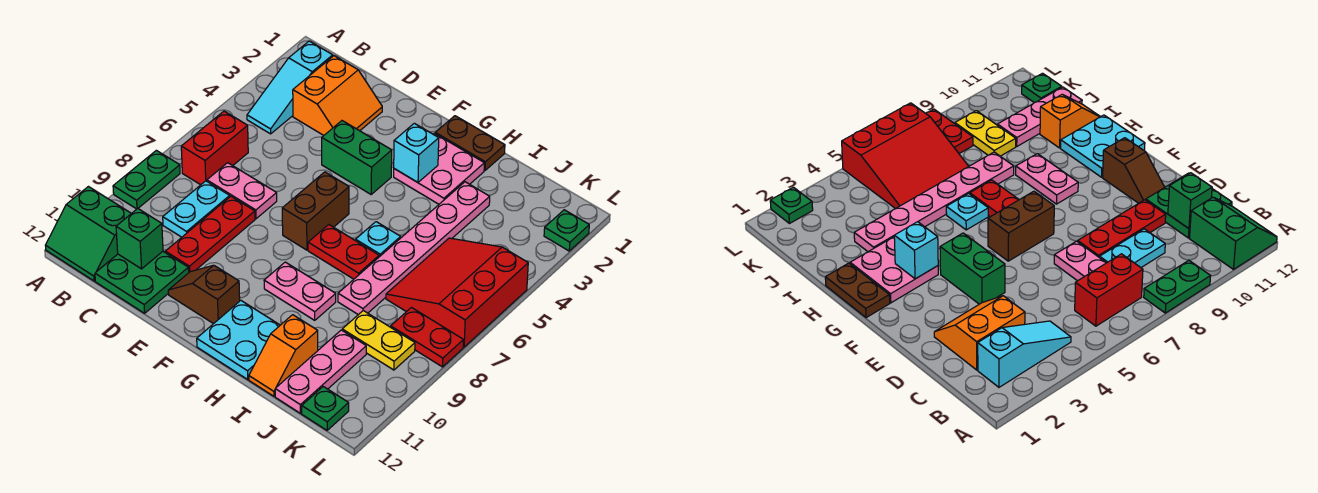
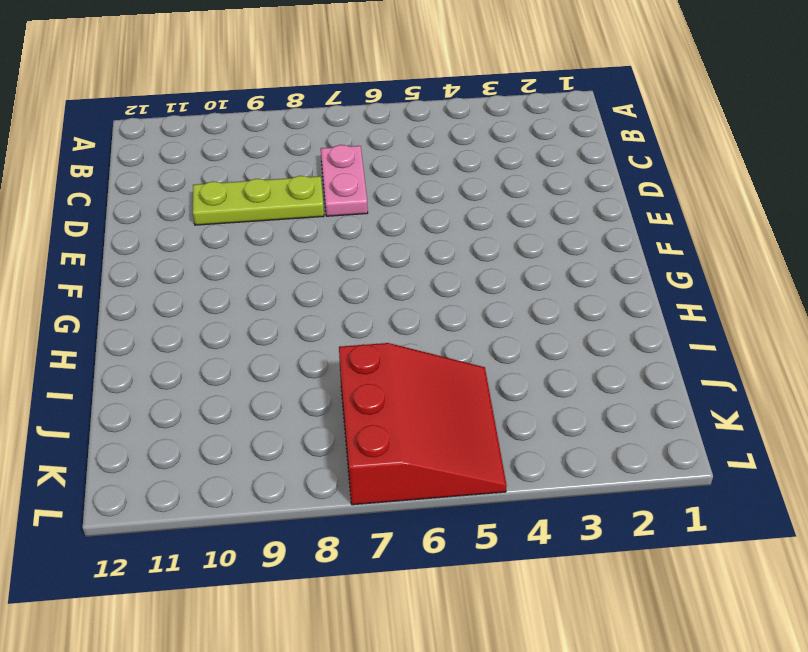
lime plate D8:D10 level 1 -> red plate D8:D10 level 1
red slope J5:L7 level 1 top 7 -> red slope J5:L7 level 1 top L
none -> green plate A8:A9 level 1
none -> green slope A11:B12 level 1 top 11
none -> cyan slope B2:B4 level 1 top 2

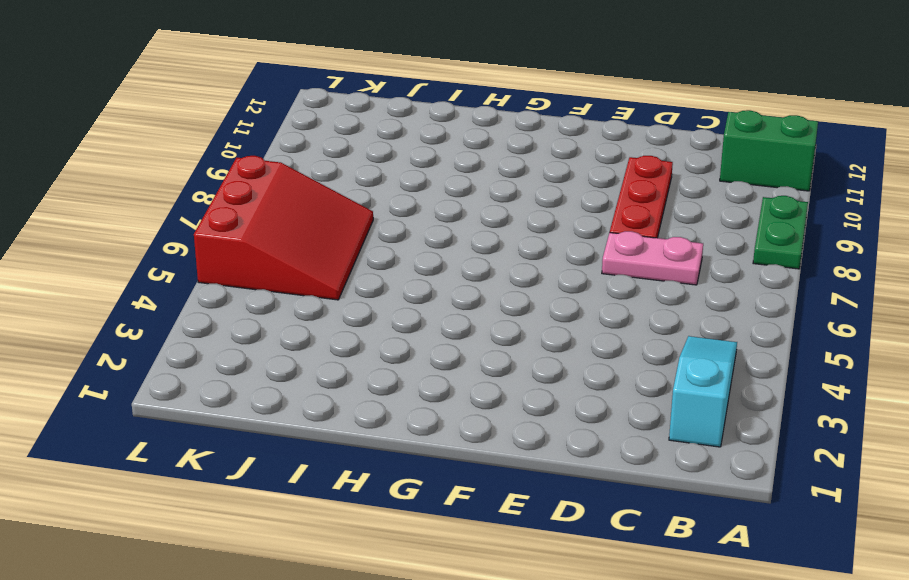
none -> red brick B6:B7 level 1
none -> orange slope C2:D3 level 1 top C
none -> cyan plate C8:C9 level 1

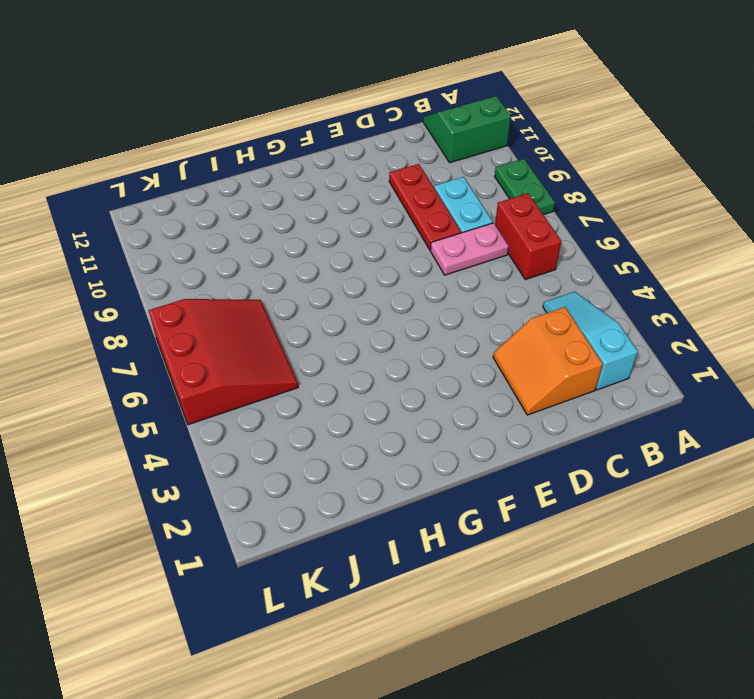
none -> green plate C11:D12 level 1
none -> green brick E4:F4 level 1
none -> brown slope E11:F11 level 1 top F

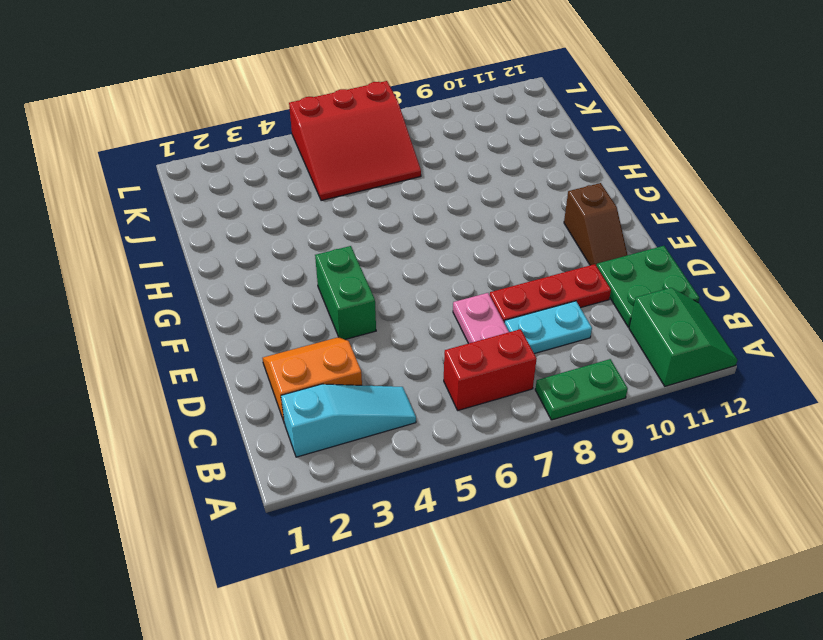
none -> brown brick F6:F7 level 1
none -> brown plate G1:H1 level 1
none -> pink plate G2:H3 level 1

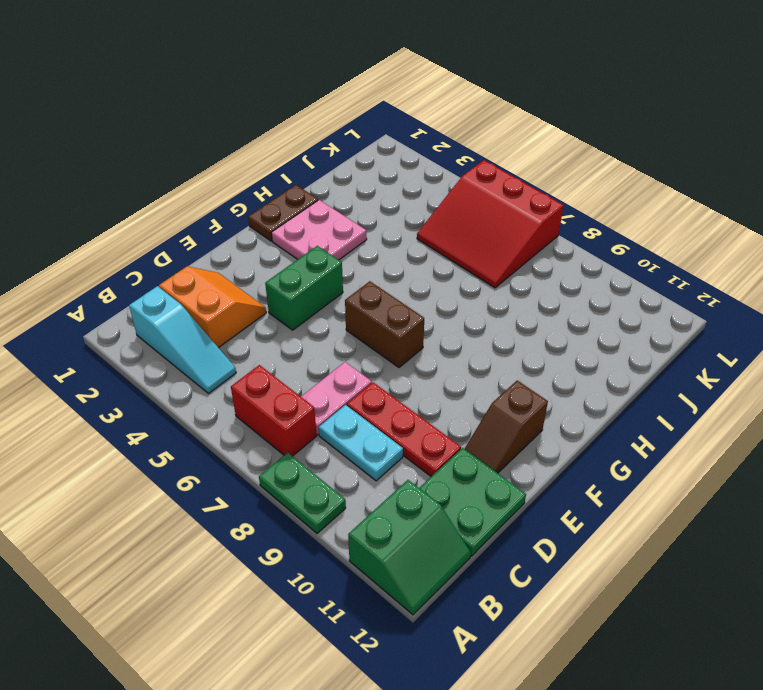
none -> red plate G7:H7 level 1
none -> pink plate G9:H9 level 1
none -> cyan plate G11:H12 level 1

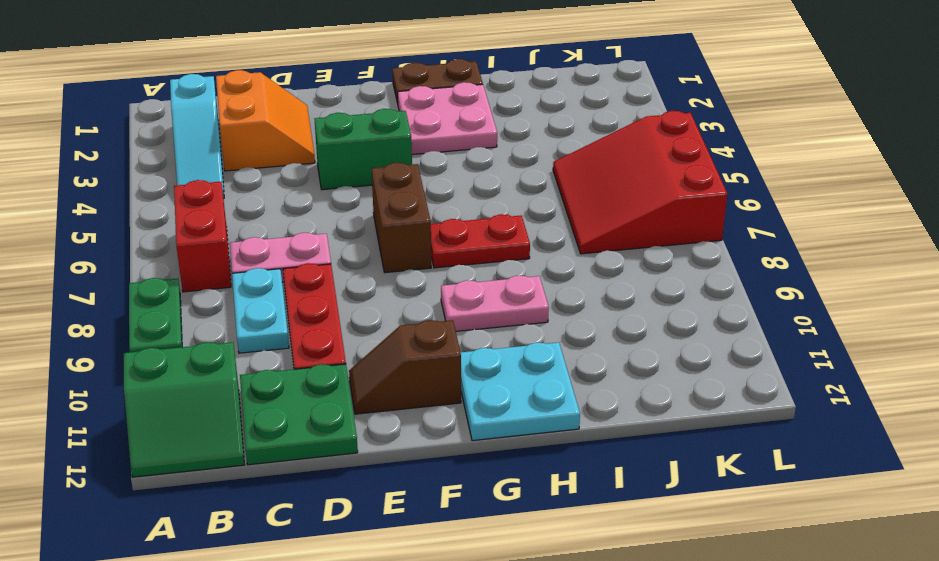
none -> cyan plate H6 level 1
none -> pink plate I3:I8 level 1
none -> orange slope I11:I12 level 1 top 11

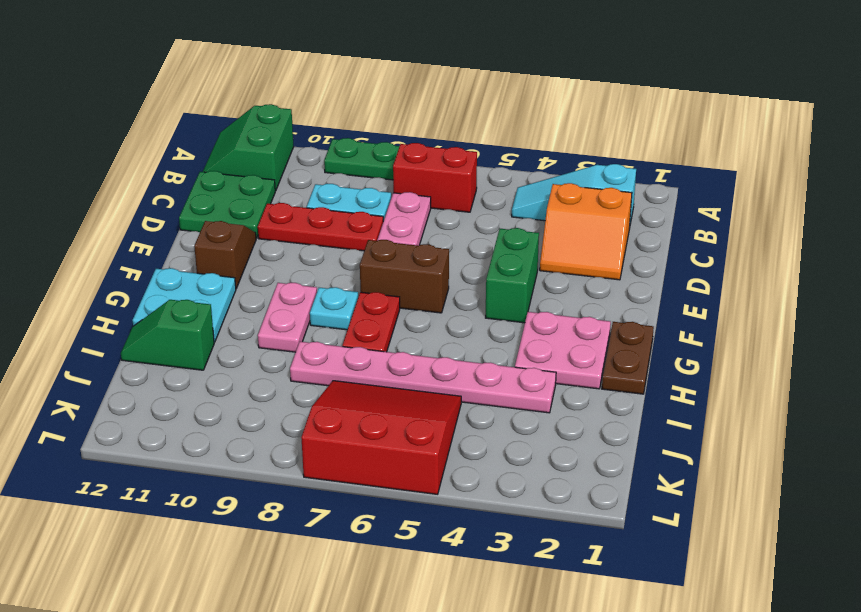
cyan plate G8 level 1 -> cyan plate H6 level 1
green slope I11:I12 level 1 top 11 -> orange slope I11:I12 level 1 top 11
none -> yellow plate J9:K9 level 1
none -> pink plate J10:J12 level 1
none -> red plate K8:L8 level 1

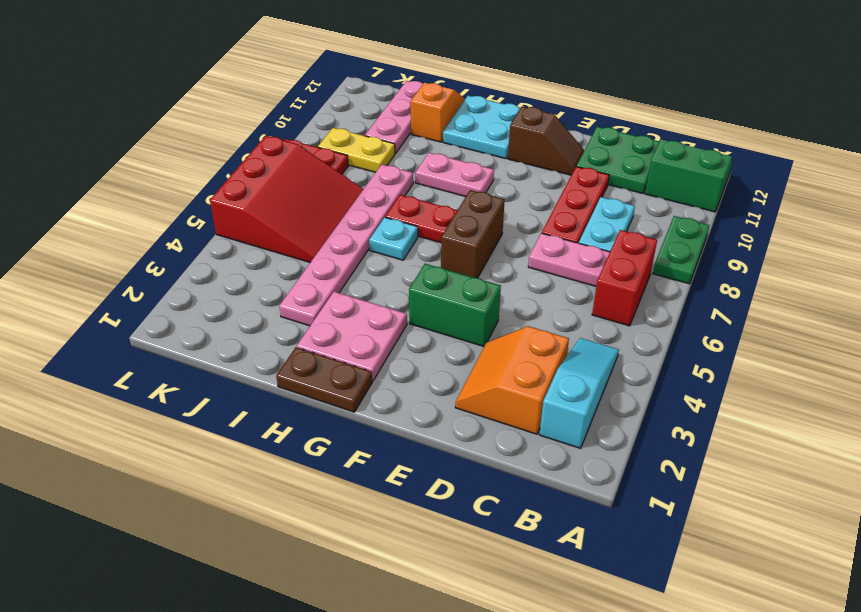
none -> green plate K12 level 1
none -> green plate L2 level 1
none -> green brick C11 level 2

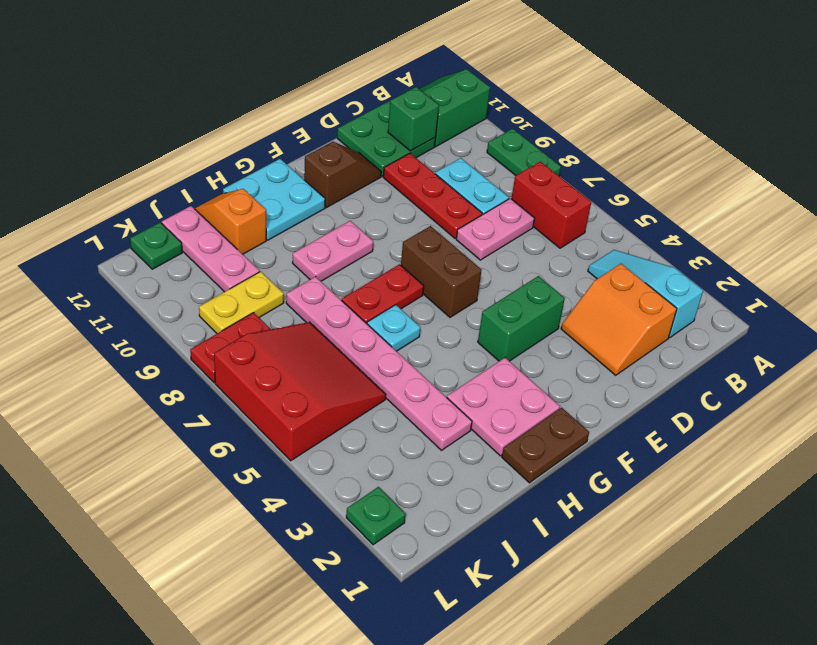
none -> cyan brick G3 level 2

